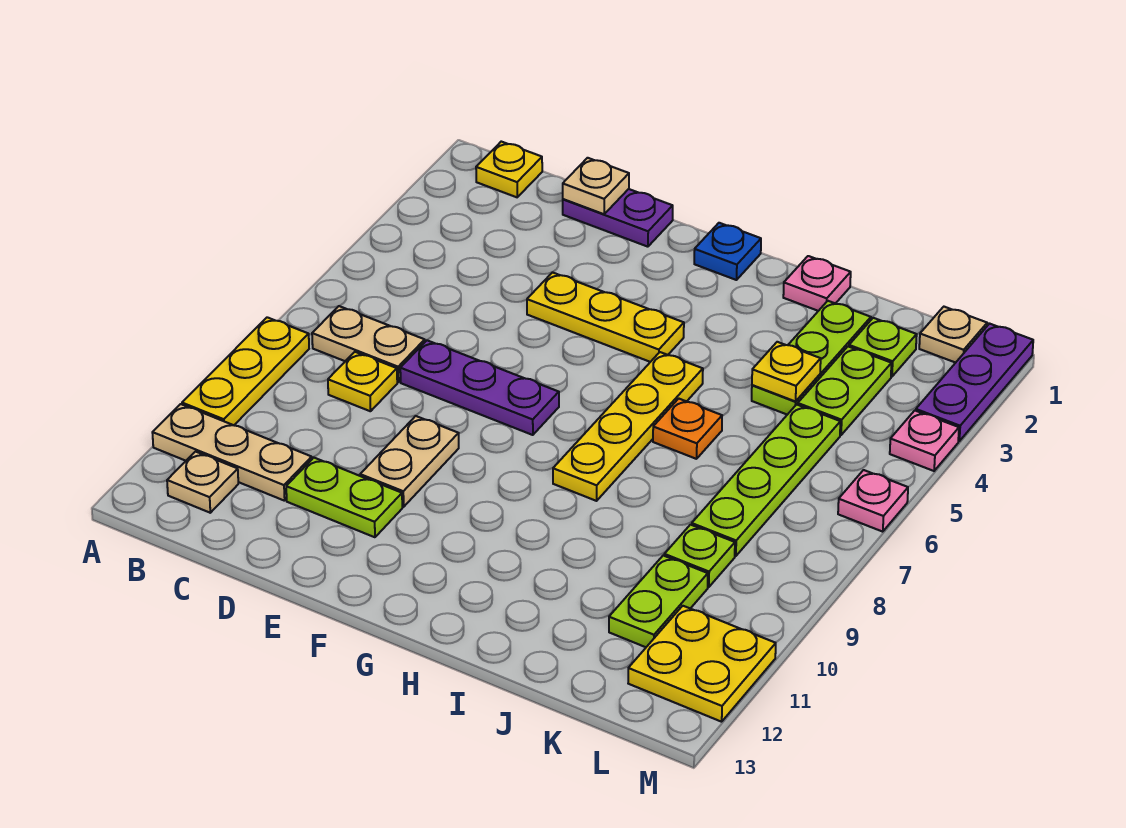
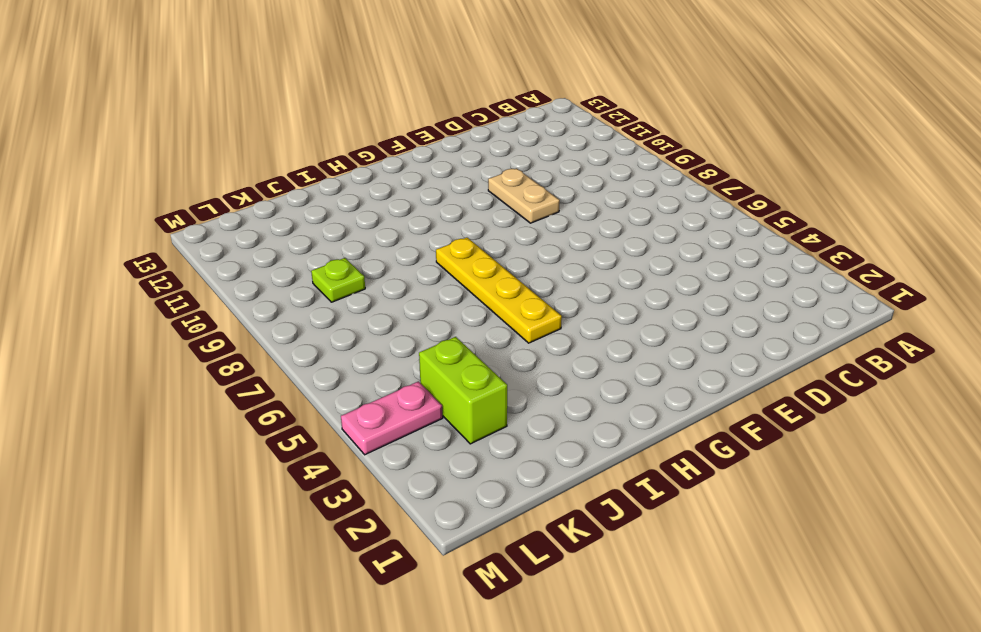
lime brick K3:K4 level 1 -> lime plate K3:K4 level 1
pink plate L4:M4 level 1 -> pink plate M4 level 1
none -> yellow plate A8:A10 level 1
none -> tan plate A11:C11 level 1
none -> yellow plate B1 level 1

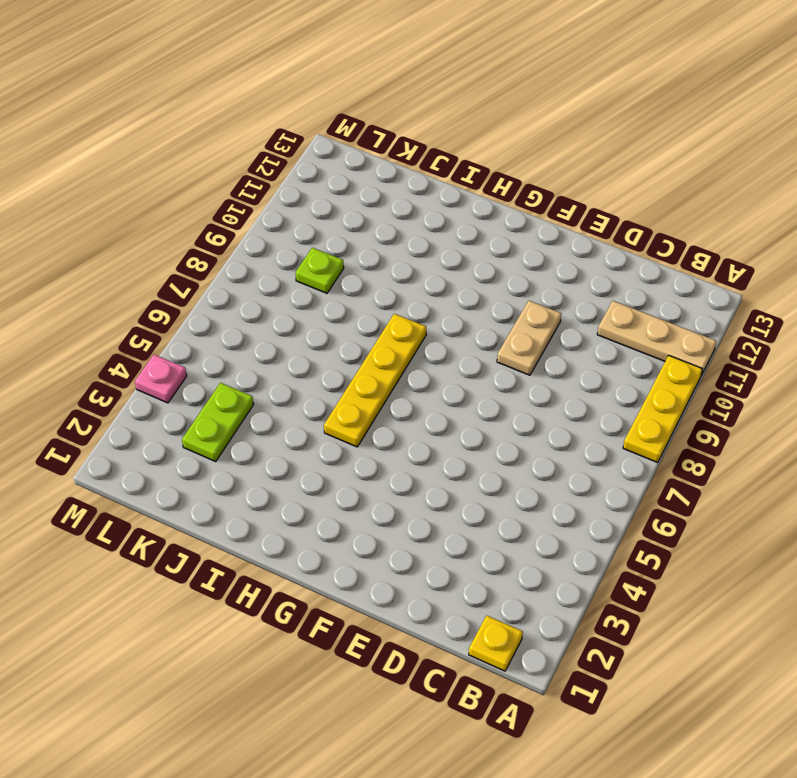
none -> tan plate B7:C7 level 1
none -> tan plate B12 level 1
none -> yellow plate C8 level 1

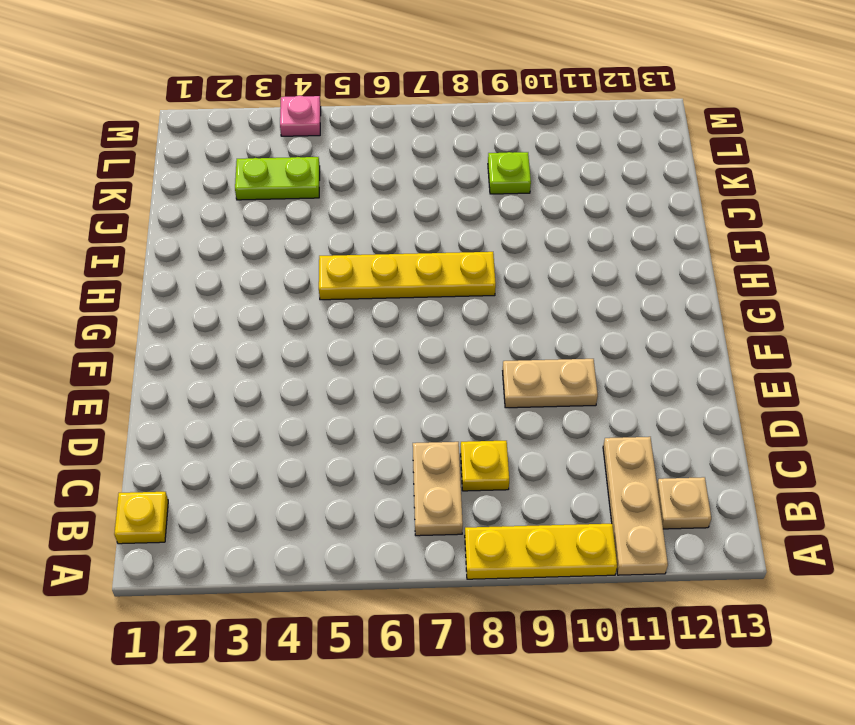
none -> purple plate D1:E1 level 1
none -> purple plate D7:F7 level 1
none -> lime plate D11:E11 level 1

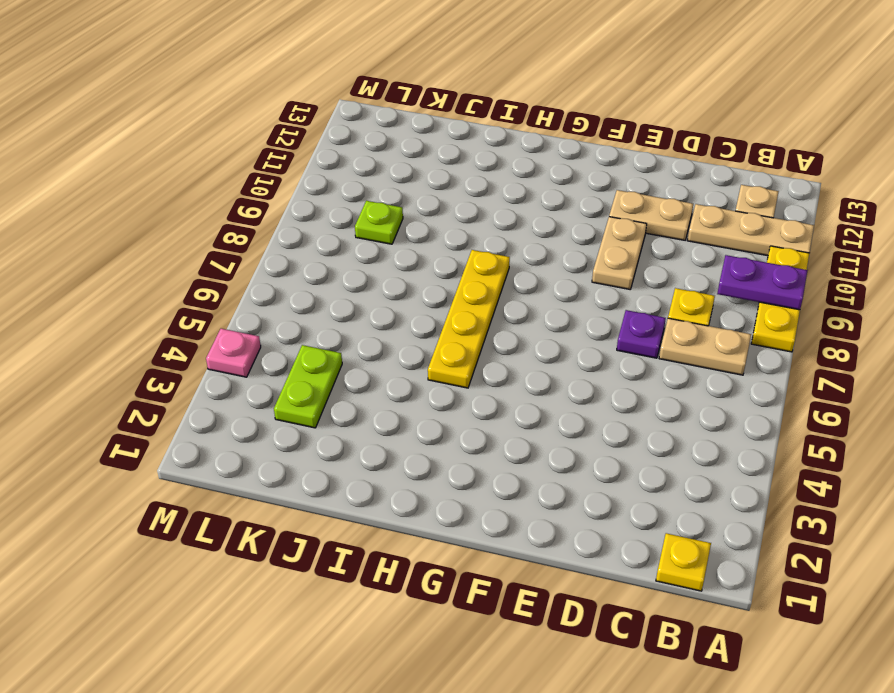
purple plate A9:B9 level 2 -> purple plate D1:E1 level 1
purple plate D7 level 1 -> purple plate D7:F7 level 1
tan plate D11:E11 level 1 -> lime plate D11:E11 level 1
none -> yellow plate E4:G4 level 1
none -> blue plate G1 level 1
none -> pink plate I1 level 1

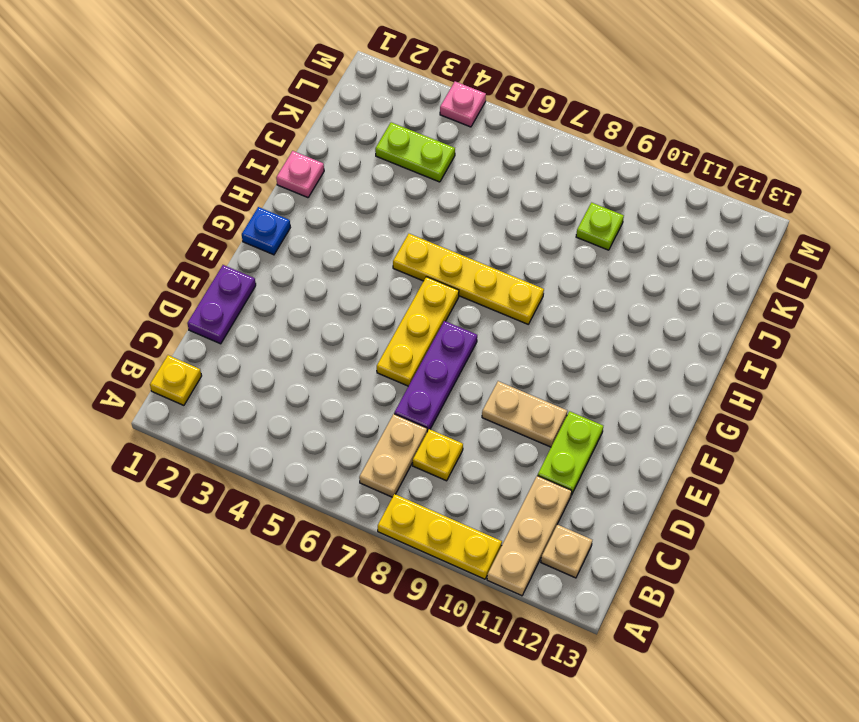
yellow plate E6:G6 level 1 -> yellow plate E4:G4 level 1
none -> orange plate I6 level 1
none -> lime plate J2:J4 level 1
none -> lime plate K2 level 1

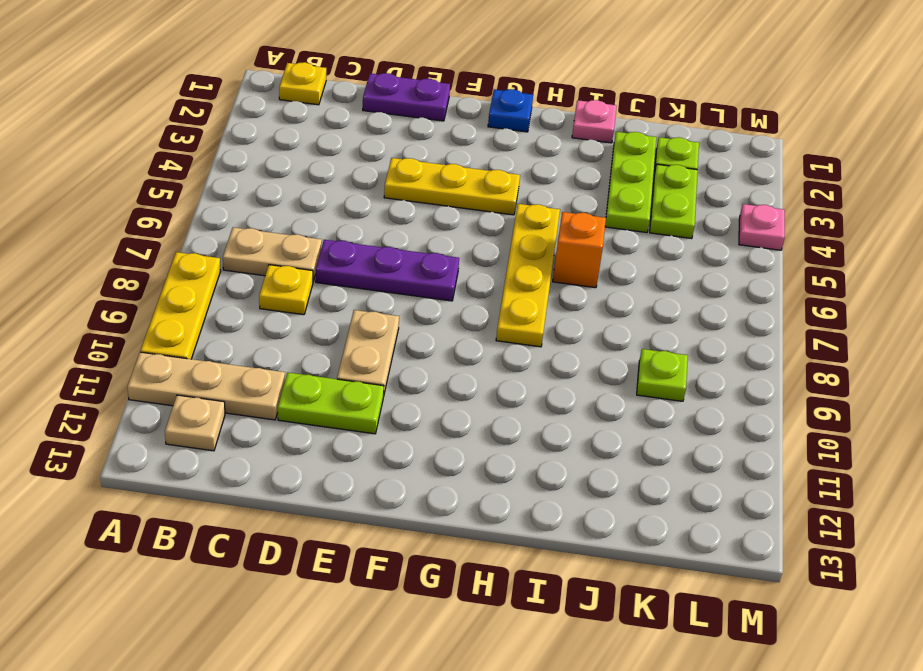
orange brick I6 level 1 -> orange plate I6 level 1
none -> lime plate K5:K8 level 1
none -> lime plate K10:K11 level 1
none -> tan plate L1 level 1

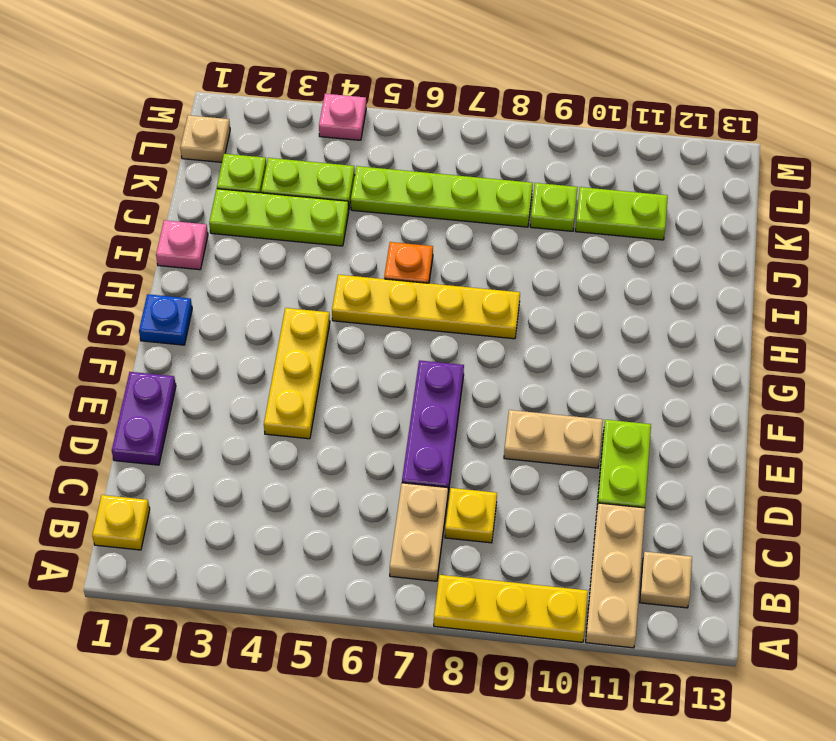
none -> yellow plate L11:M12 level 1
none -> purple plate M1:M3 level 1
none -> pink plate M6 level 1

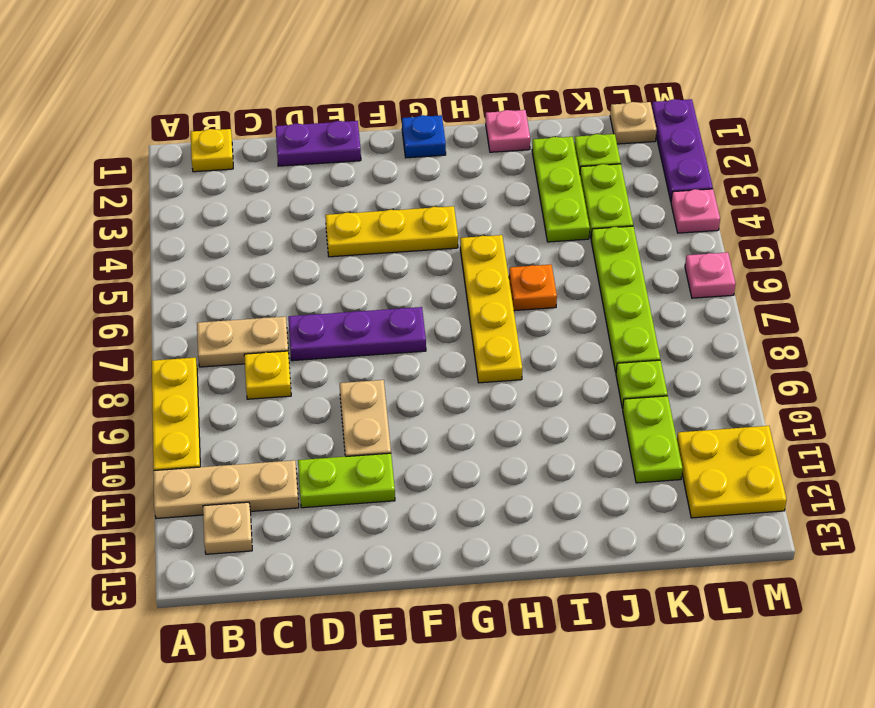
none -> tan plate D1 level 2
none -> yellow plate J4 level 2

